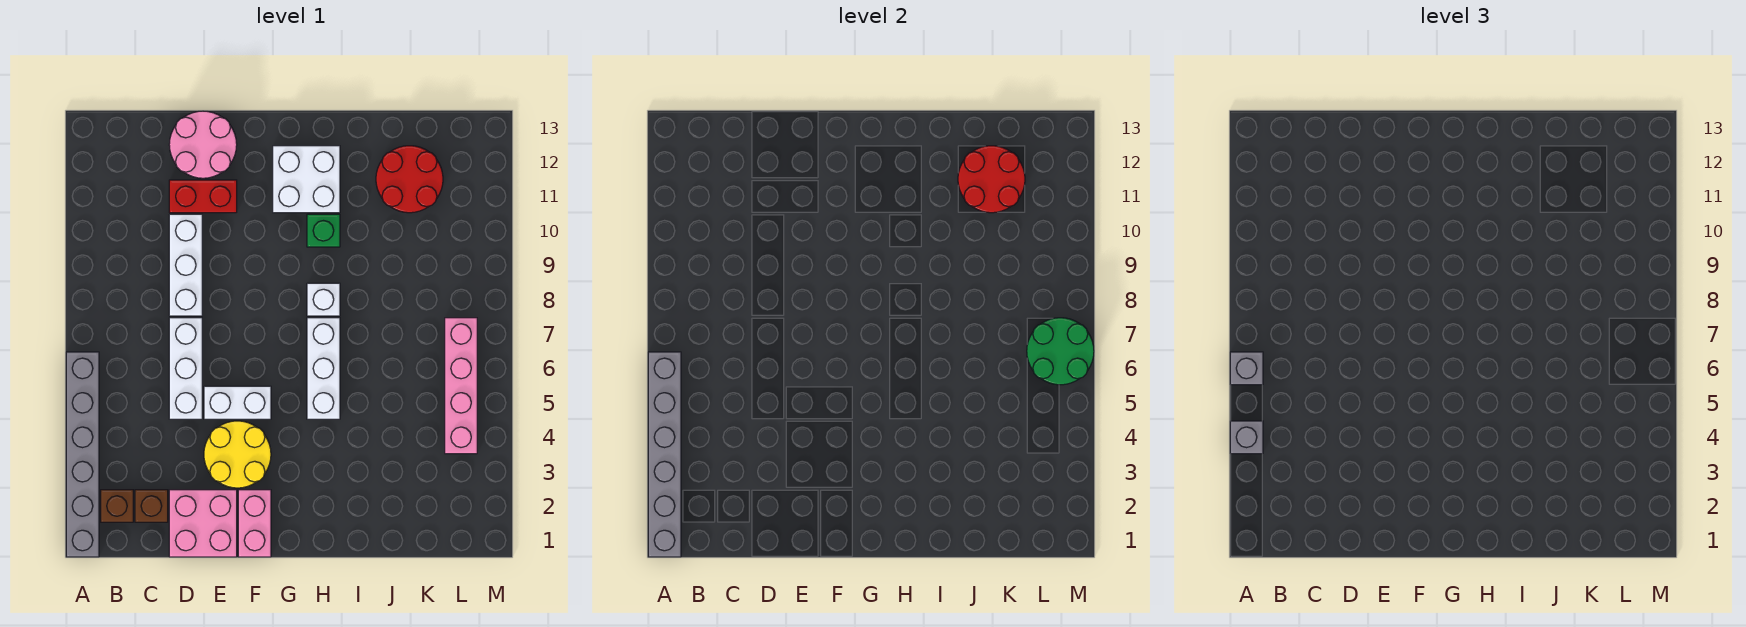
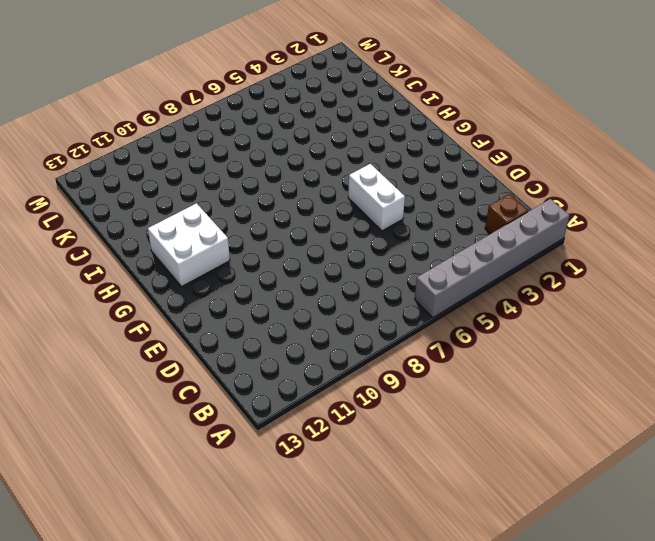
none -> brown brick C2 level 1
none -> pink brick D1:E2 level 1
none -> white brick D5:D7 level 1

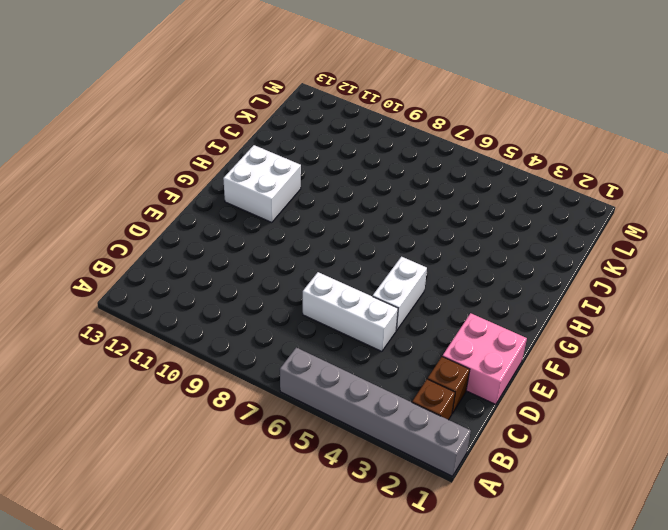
none -> white brick D8:D10 level 1
none -> red brick D11:E11 level 1
none -> pink round brick D12:E13 level 1

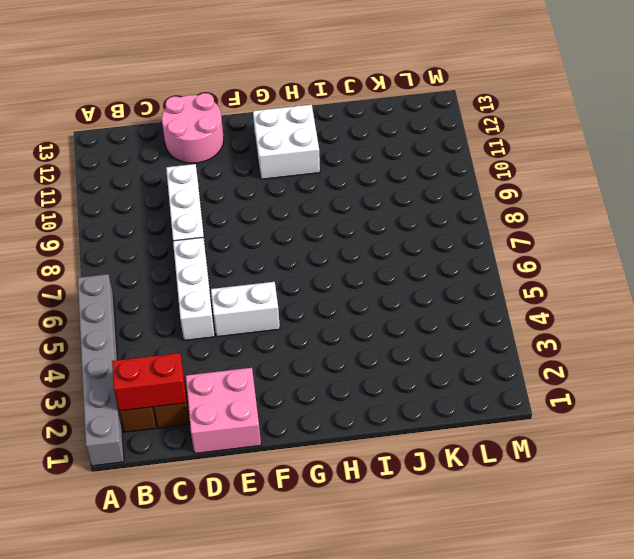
red brick B2:C2 level 2 -> red brick D11:E11 level 1
none -> yellow round brick E3:F4 level 1
none -> pink brick F1:F2 level 1
none -> white brick H5:H7 level 1

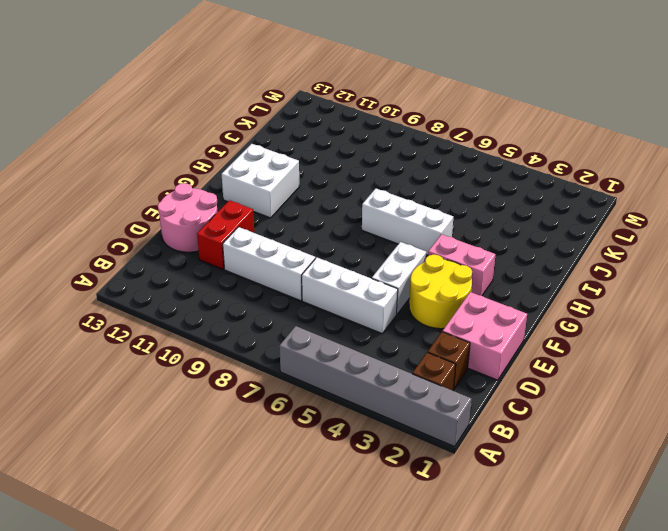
pink brick G3:G4 level 1 -> pink brick F1:F2 level 1
none -> white brick H8 level 1
none -> green brick H10 level 1
none -> red round brick J11:K12 level 1

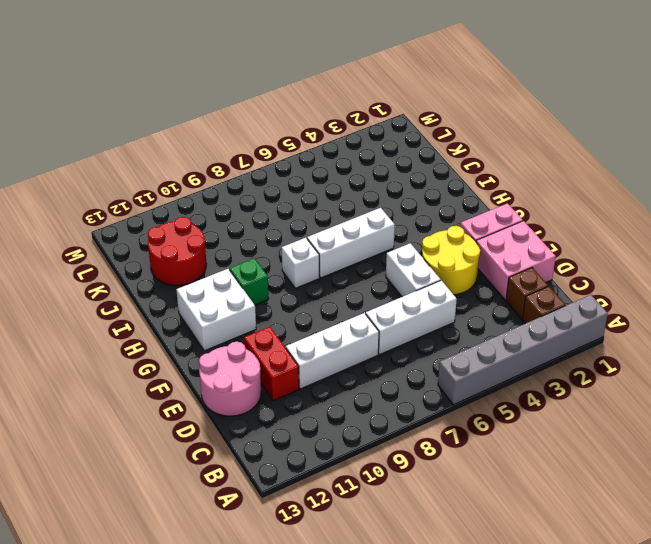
none -> pink brick L4:L7 level 1
none -> grey brick A1:A6 level 2
none -> red round brick J11:K12 level 2

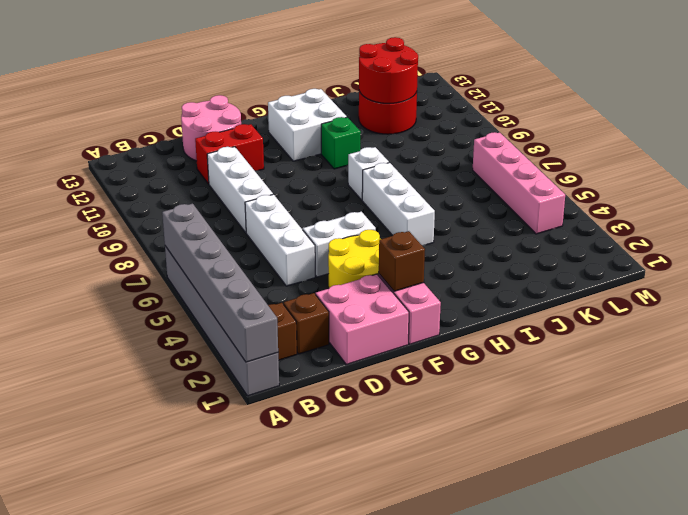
brown brick F2 level 2 -> none
none -> green round brick L6:M7 level 2
none -> grey brick A4 level 3
none -> grey brick A6 level 3

